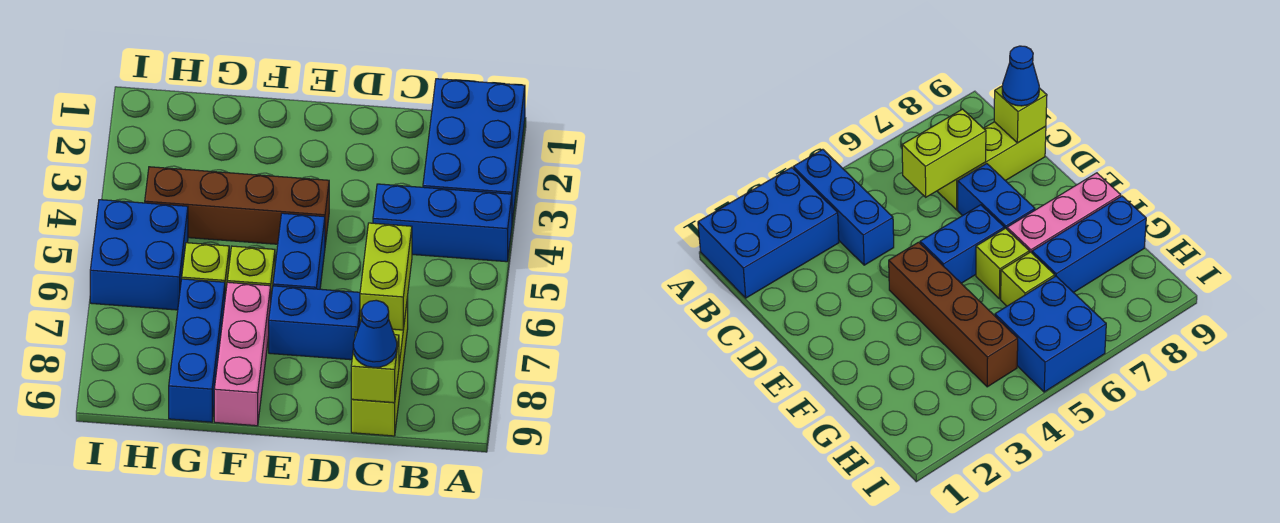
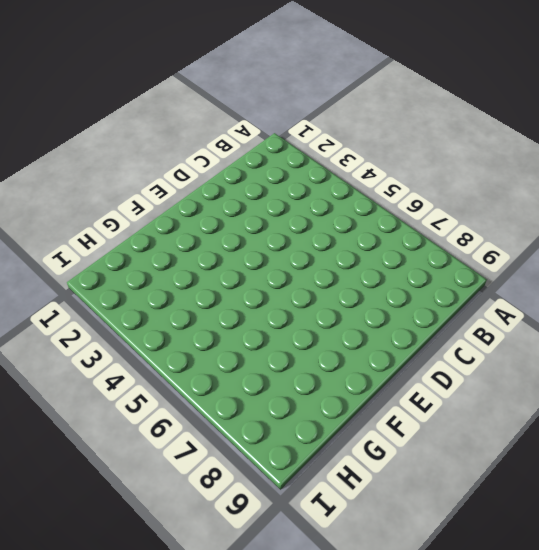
none -> blue brick A1:B3 level 1
none -> blue brick A4:C4 level 1
none -> lime brick C7:C9 level 1

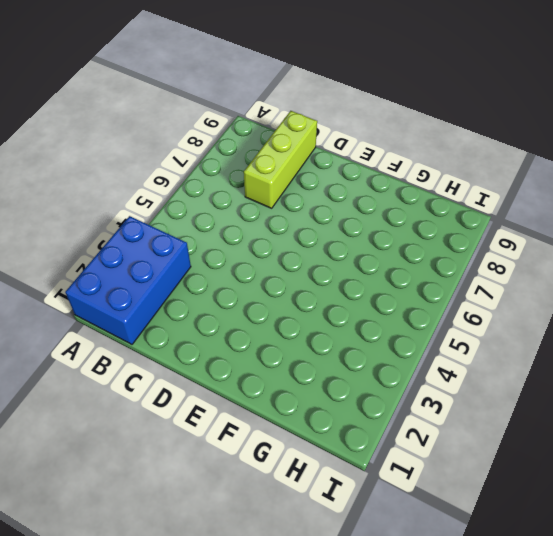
none -> blue brick A4:C4 level 1
none -> blue brick D7:E7 level 1
none -> brown brick E4:H4 level 1

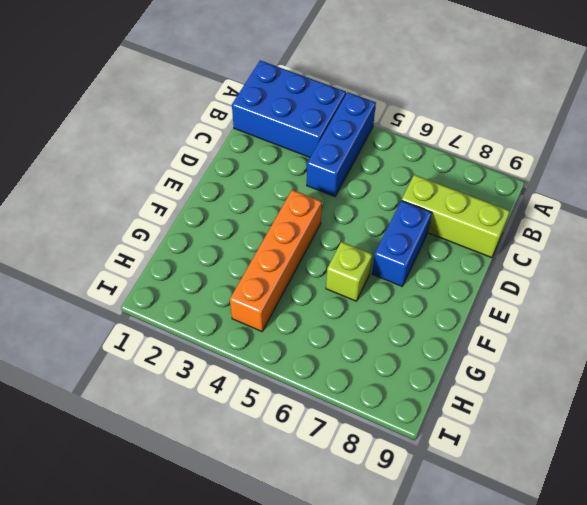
orange brick E4:H4 level 1 -> brown brick E4:H4 level 1
none -> blue brick E5:E6 level 1
none -> pink brick F7:F9 level 1
none -> lime brick G6 level 1

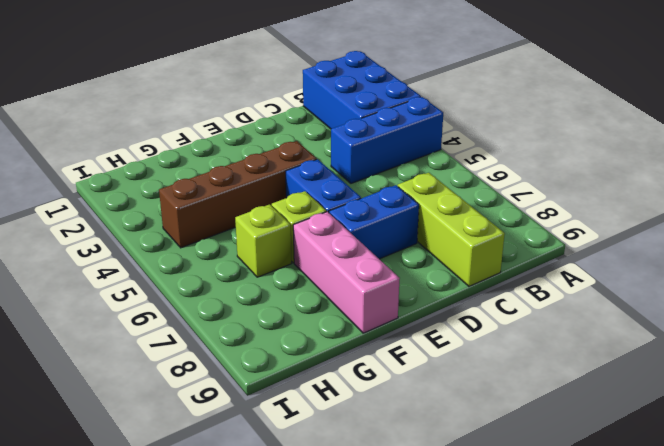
none -> blue brick G7:G9 level 1
none -> blue brick H5:I6 level 1
none -> lime brick C6:C7 level 2

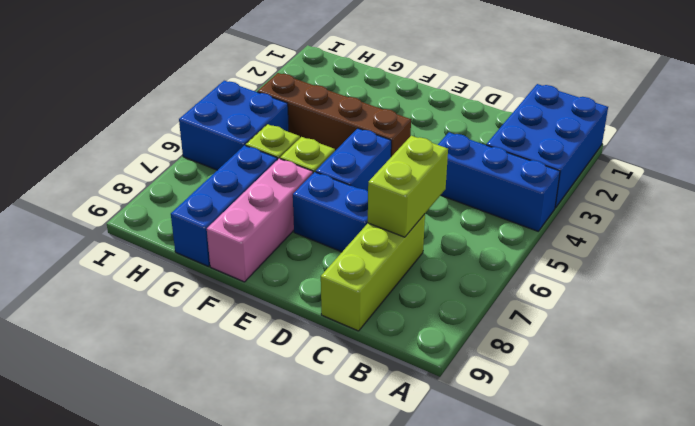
none -> lime brick C9 level 2
none -> blue cone C9 level 3

